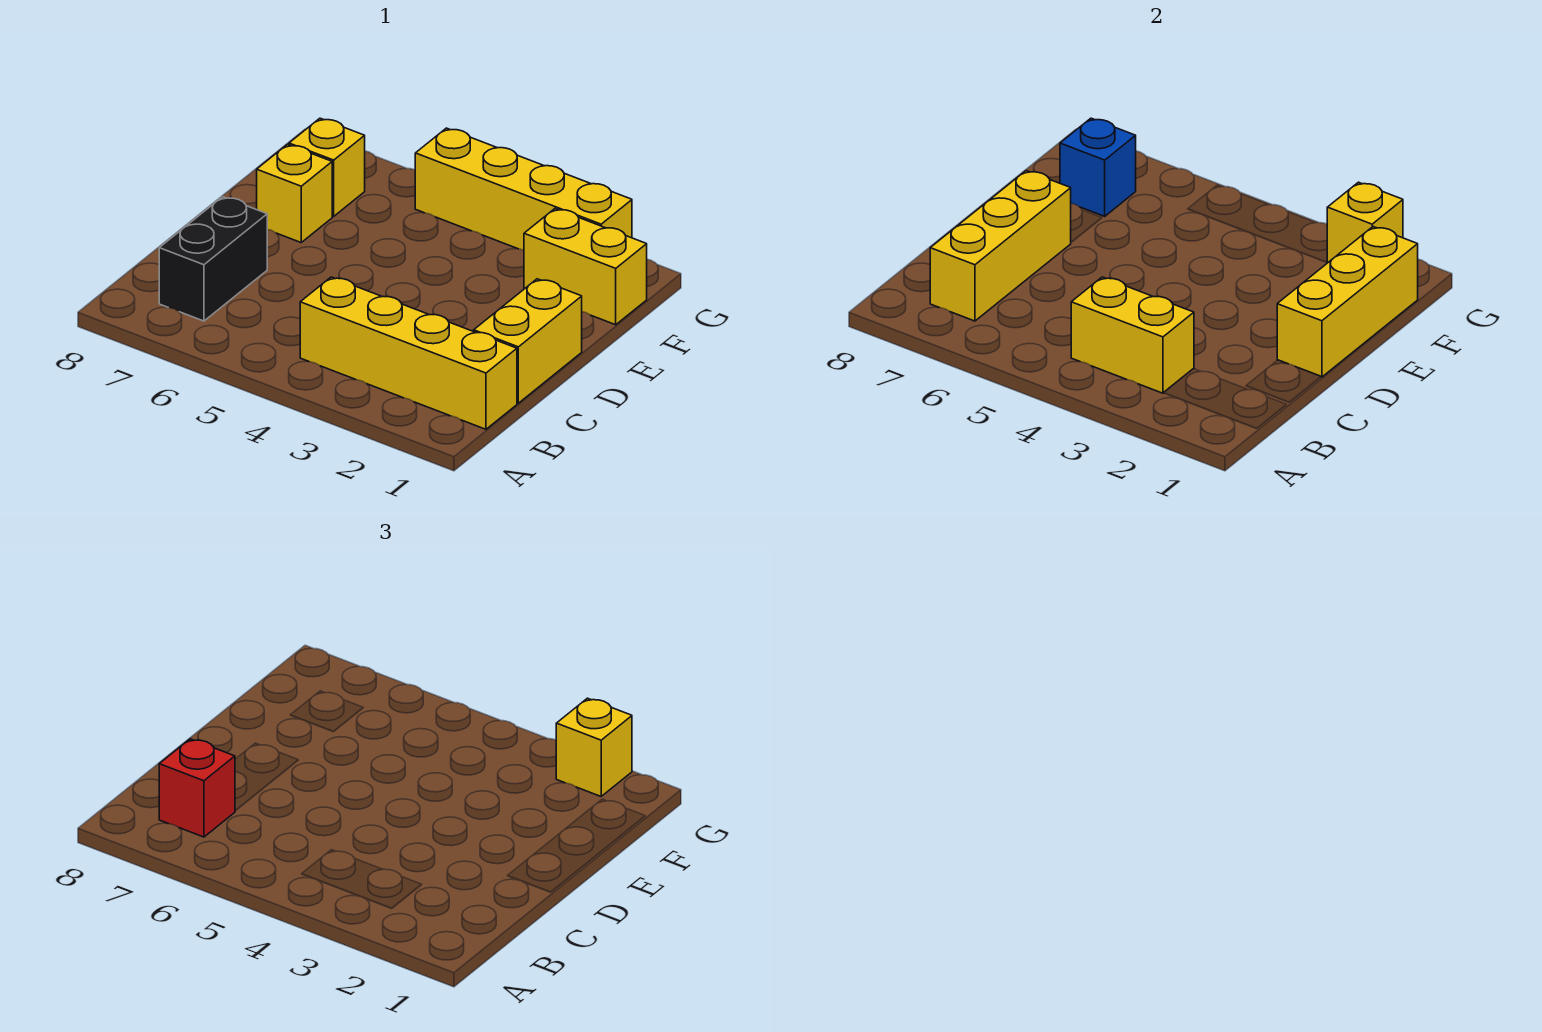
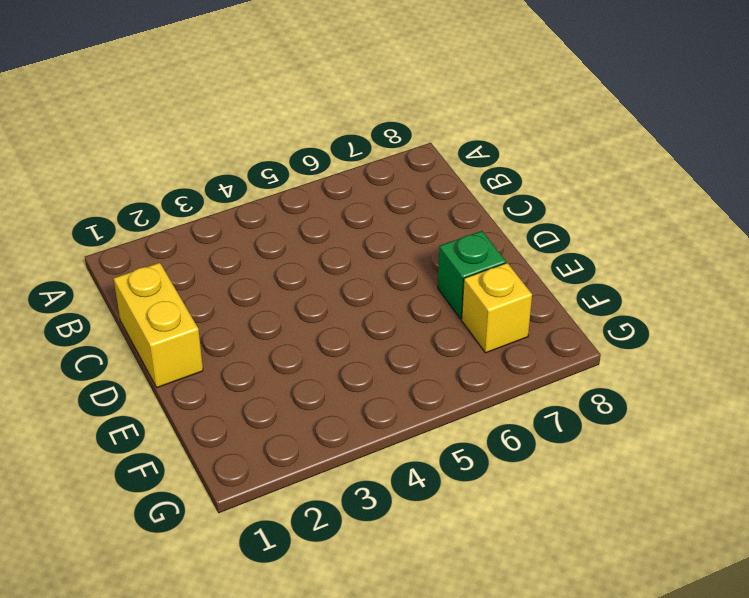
green brick E7 level 1 -> yellow brick E7 level 1
none -> yellow brick B1:B4 level 1
none -> black brick B7:C7 level 1
none -> yellow brick F1:F2 level 1

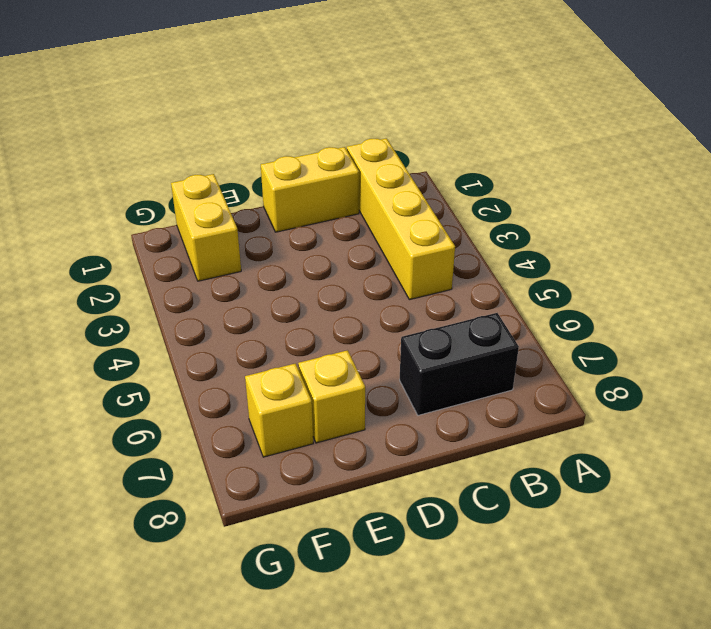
none -> yellow brick G2:G5 level 1
none -> yellow brick B3:B4 level 2
none -> yellow brick B7:D7 level 2

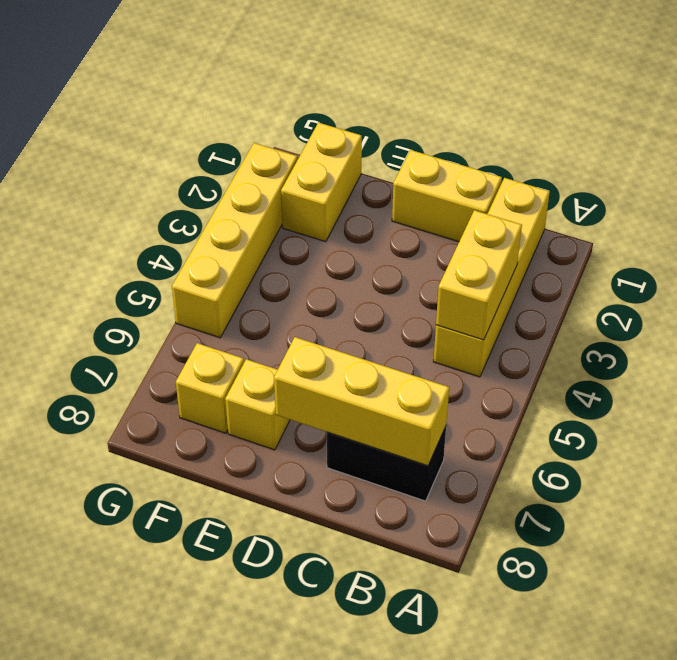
none -> yellow brick D1:F1 level 2
none -> blue brick F7 level 2
none -> yellow brick G2 level 2

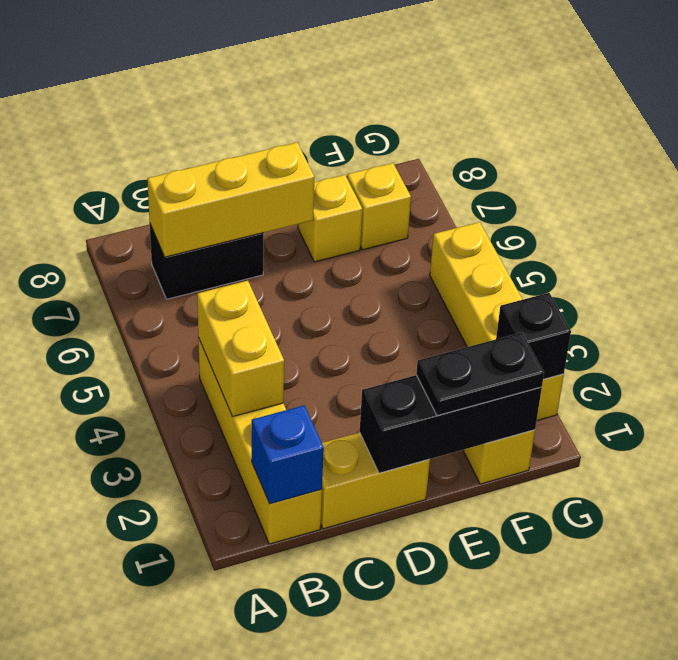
blue brick B1 level 2 -> blue brick F7 level 2
black brick D1:F1 level 2 -> yellow brick D1:F1 level 2
black plate E1:F1 level 3 -> none
black brick G2 level 2 -> yellow brick G2 level 2
none -> red brick B7 level 3
none -> yellow brick G2 level 3

